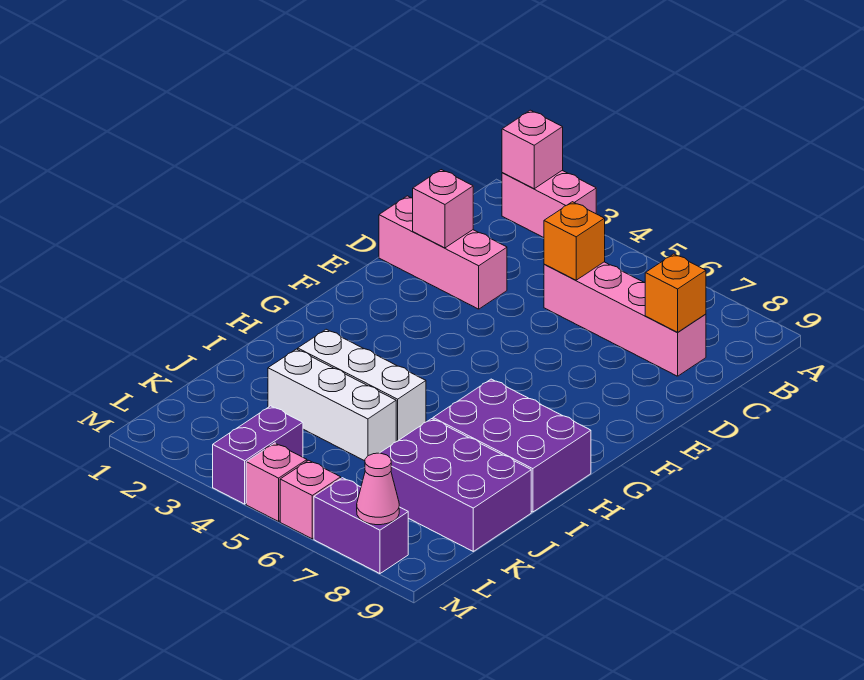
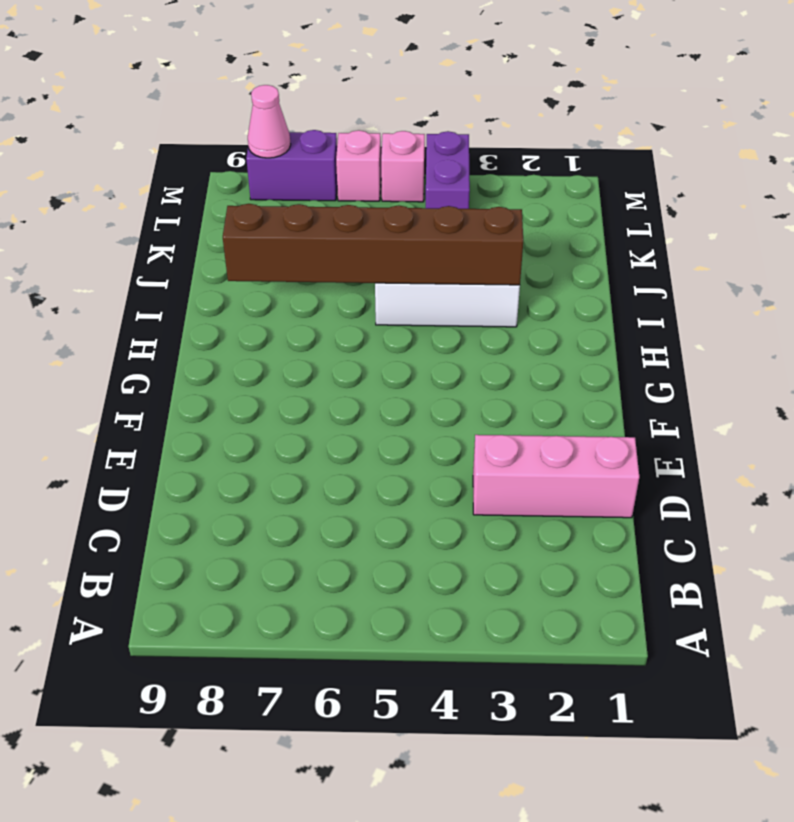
brown brick I3:I8 level 2 -> none
none -> pink brick A2:A3 level 1
none -> pink brick C5:C8 level 1
none -> purple brick H7:I9 level 1

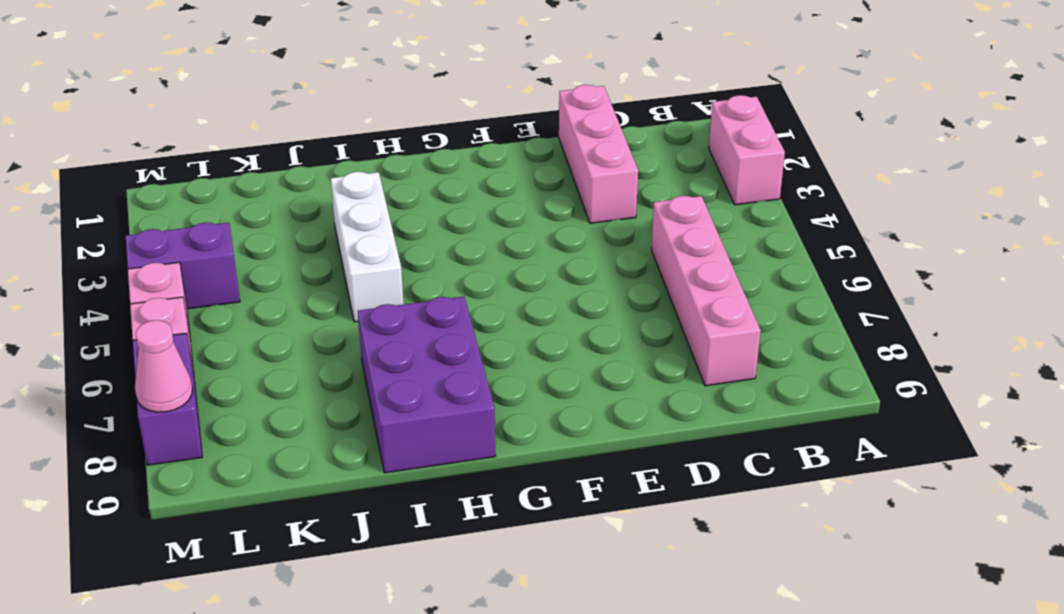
none -> white brick J3:J5 level 1
none -> purple brick J7:K9 level 1
none -> pink brick A2 level 2

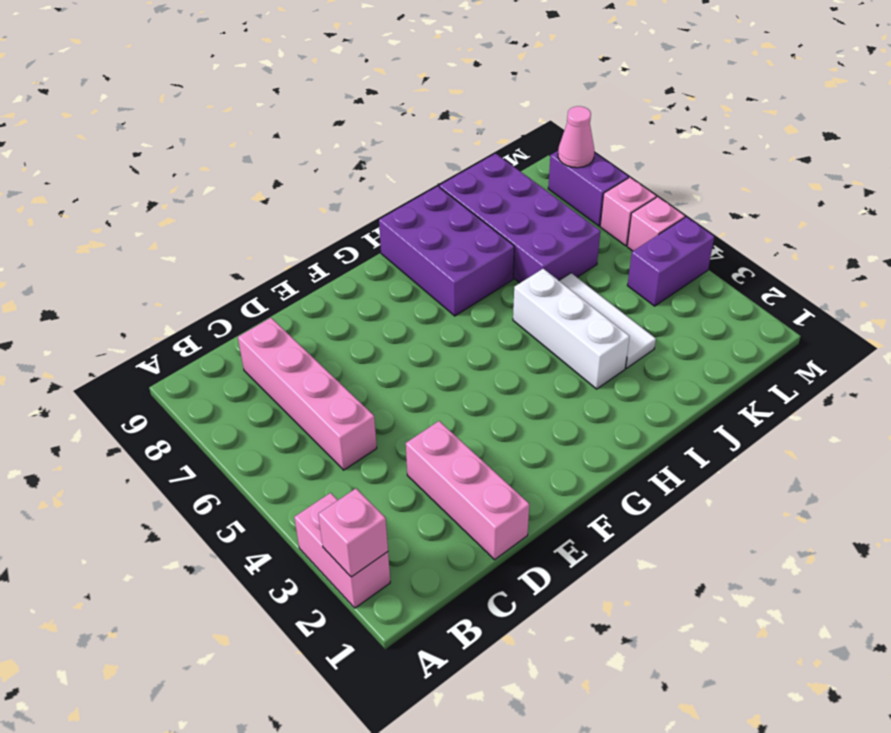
white tile J3:J5 level 1 -> white brick J3:J5 level 1
purple brick J6:K9 level 1 -> purple brick J7:K9 level 1
none -> orange brick C5 level 2
none -> orange brick C8 level 2
none -> pink brick D2 level 2

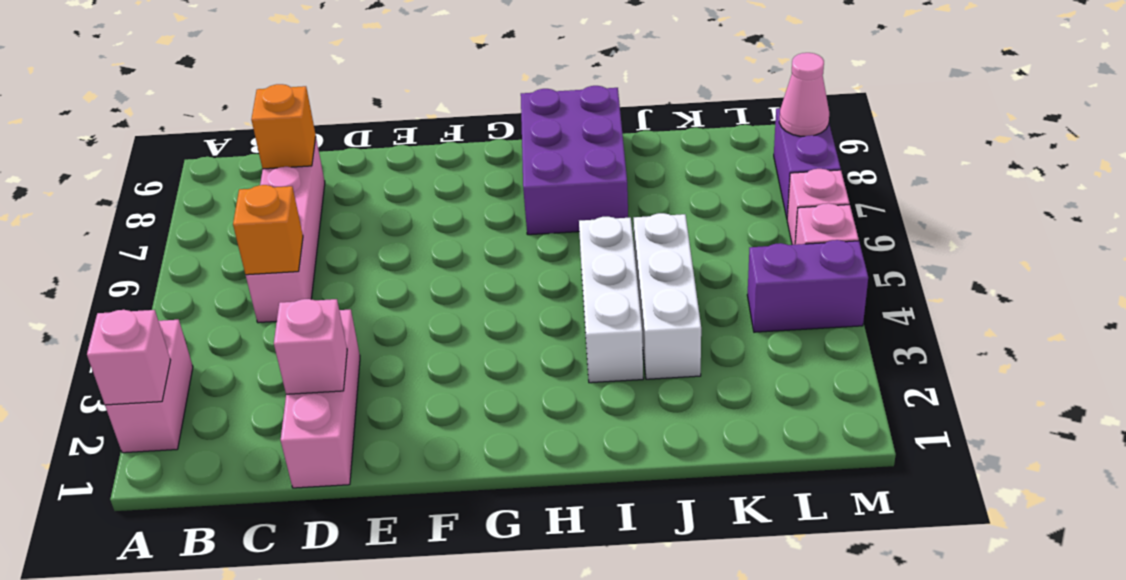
none -> purple brick J7:K9 level 1

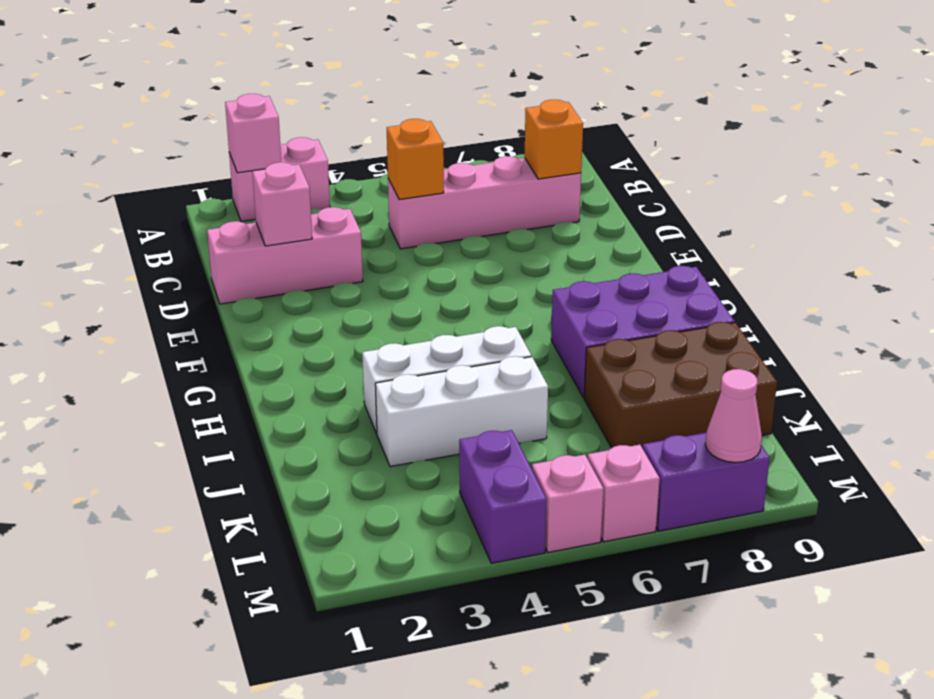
brown brick J7:K9 level 1 -> purple brick J7:K9 level 1

